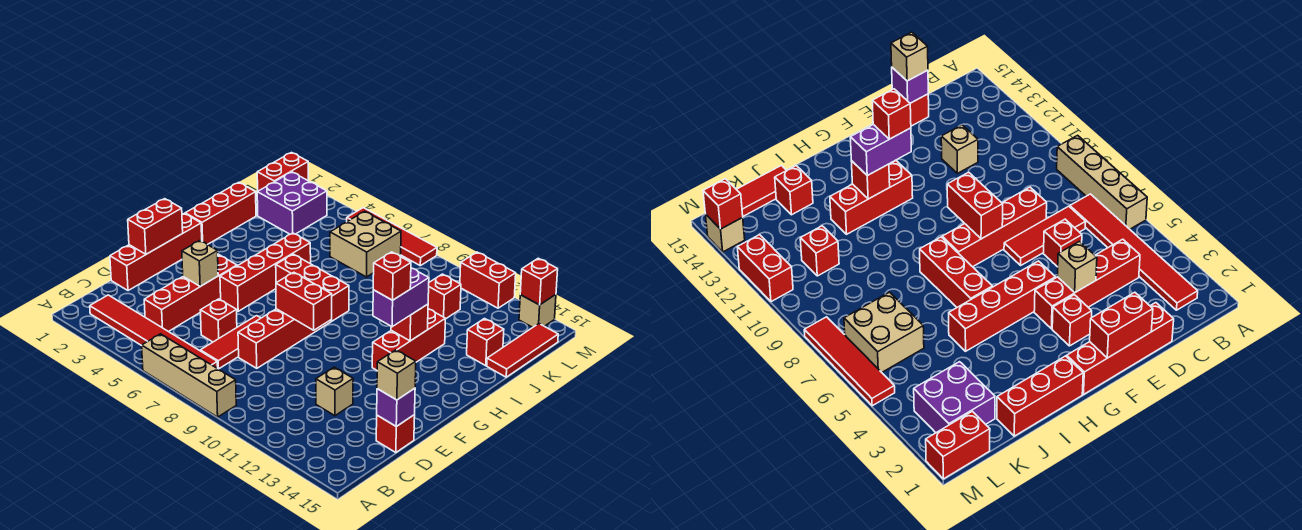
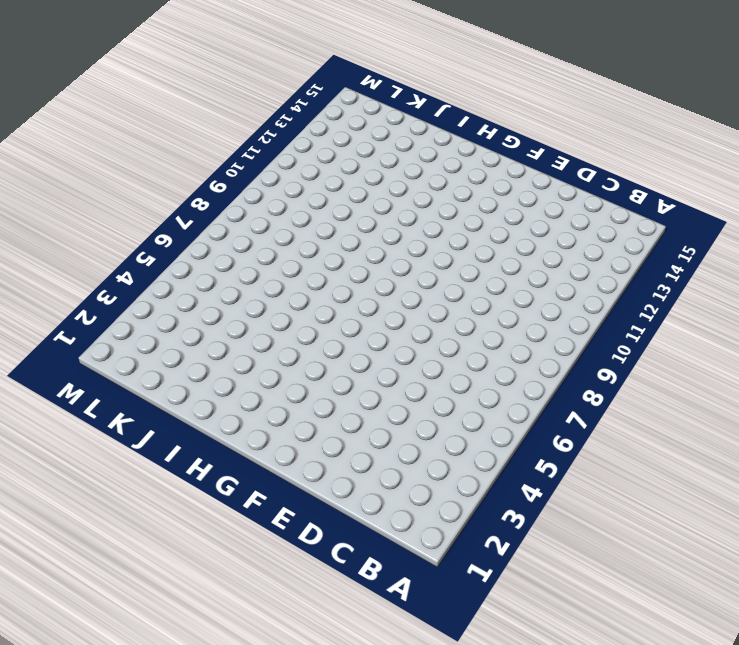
none -> tan brick A6:A9 level 1
none -> red tile B2:B7 level 1
none -> red brick C4:F4 level 1
none -> red tile C7:E7 level 1

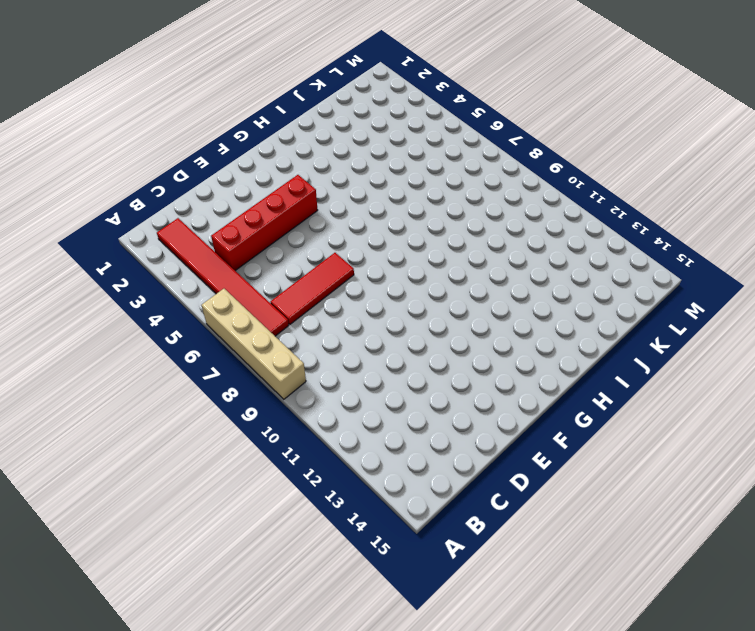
none -> red brick D1:G1 level 1
none -> red brick D6 level 1
none -> red brick D8:G8 level 1
none -> tan brick D12 level 1

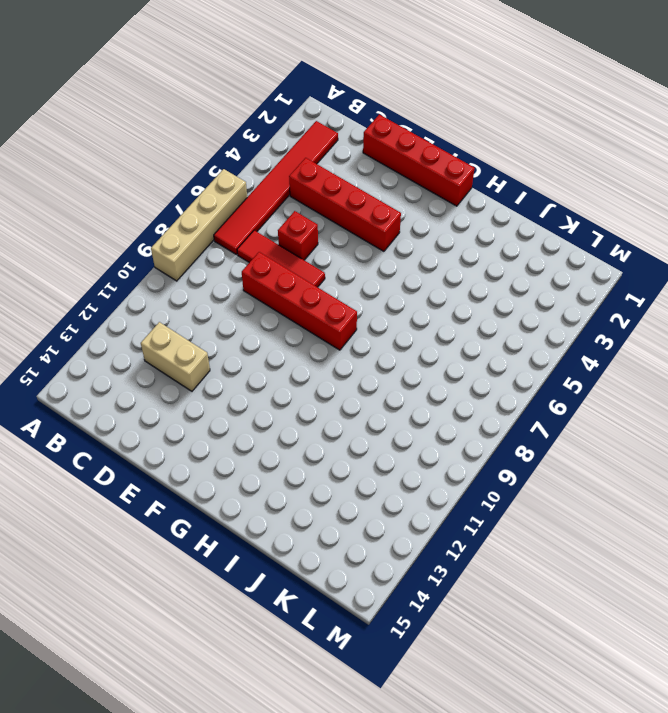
tan brick C12:D12 level 1 -> tan brick D12 level 1
none -> red brick D15 level 1
none -> red brick F3 level 1
none -> red brick F5:I5 level 1
none -> red brick G12:I12 level 1

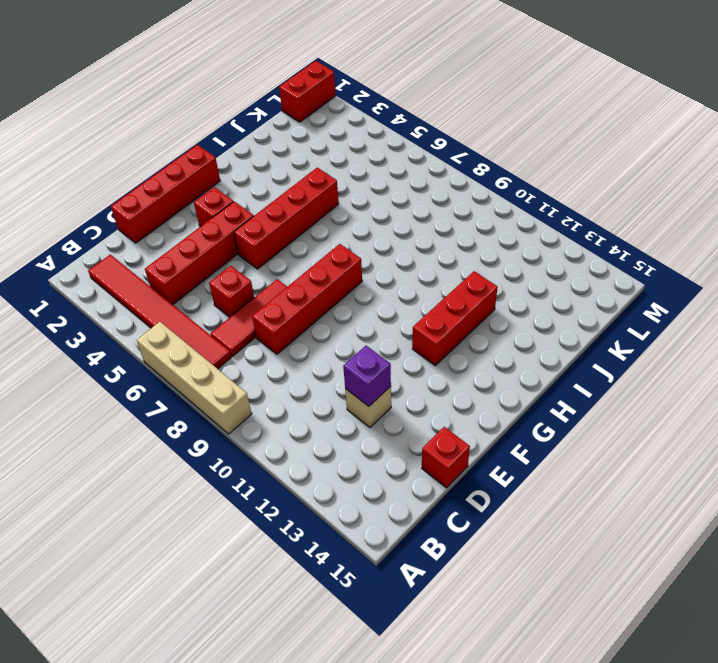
purple brick D12 level 2 -> purple brick D15 level 2
none -> red brick H1:J1 level 1
none -> red brick H6:H8 level 1
none -> red brick J14 level 1
none -> red tile J15:L15 level 1

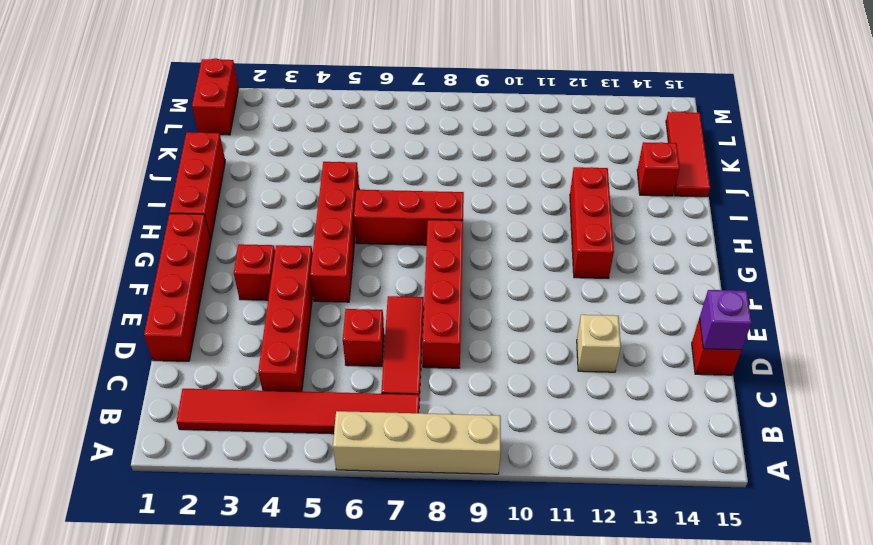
none -> purple brick K2:L3 level 1
none -> tan brick K6:L7 level 1
none -> red brick K11 level 1
none -> red tile M5:M8 level 1

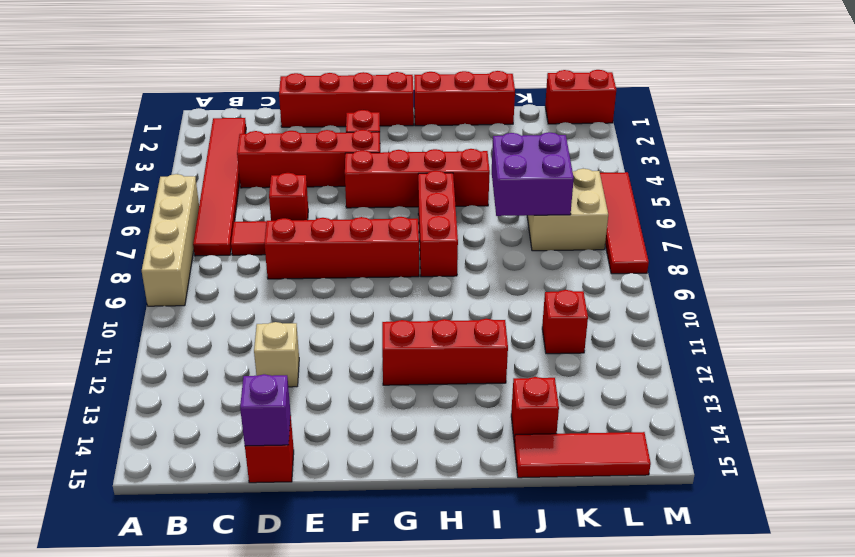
purple brick J6:K7 level 2 -> purple brick K2:L3 level 1
none -> red brick M11:M12 level 1
none -> tan brick M14 level 1
none -> red brick E1:F1 level 2
none -> tan brick E4 level 2

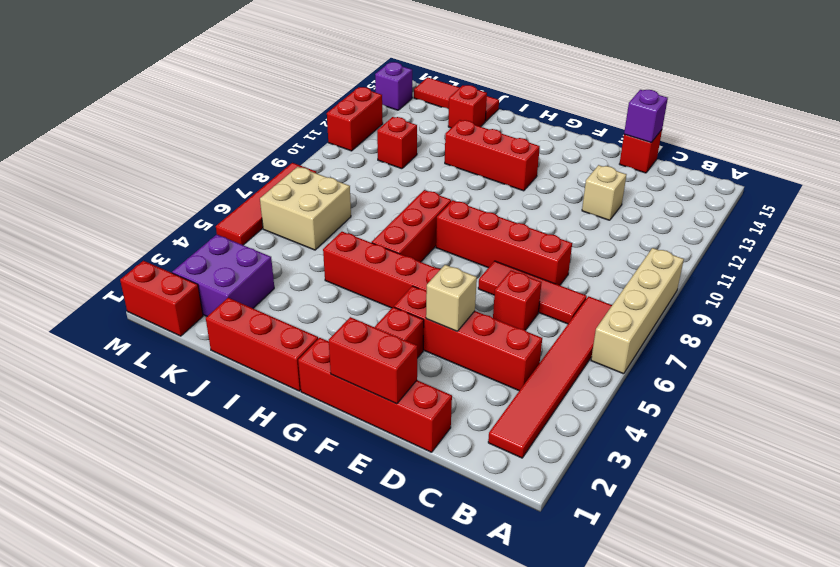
purple brick M14 level 1 -> tan brick M14 level 1
none -> red brick F8:F9 level 2
none -> red brick H12 level 2
none -> red brick M14 level 2
none -> tan brick D15 level 3

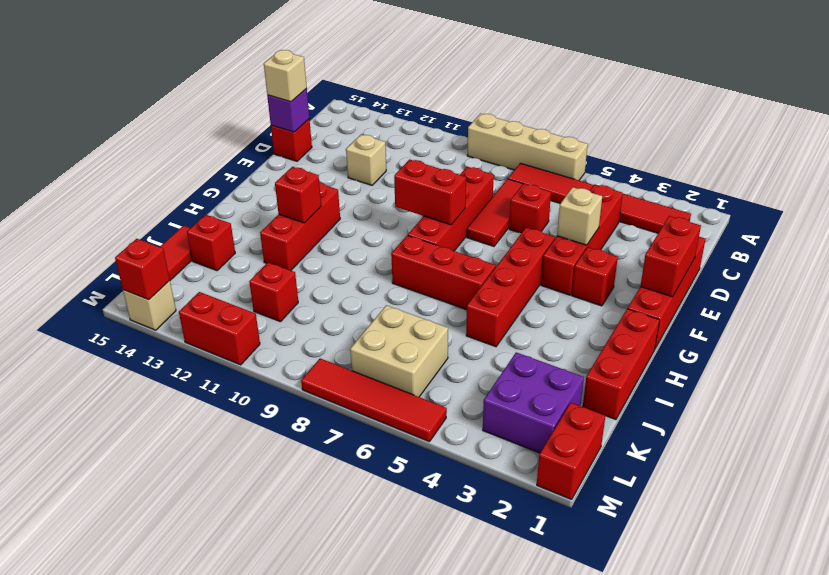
none -> purple brick G12:H12 level 3
none -> red brick G12 level 4

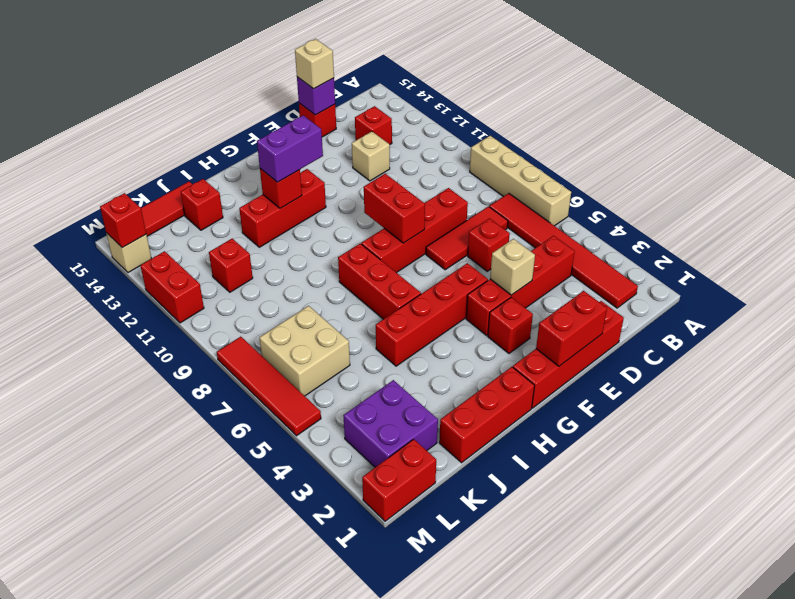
red brick C13 level 1 -> red brick G12 level 4

